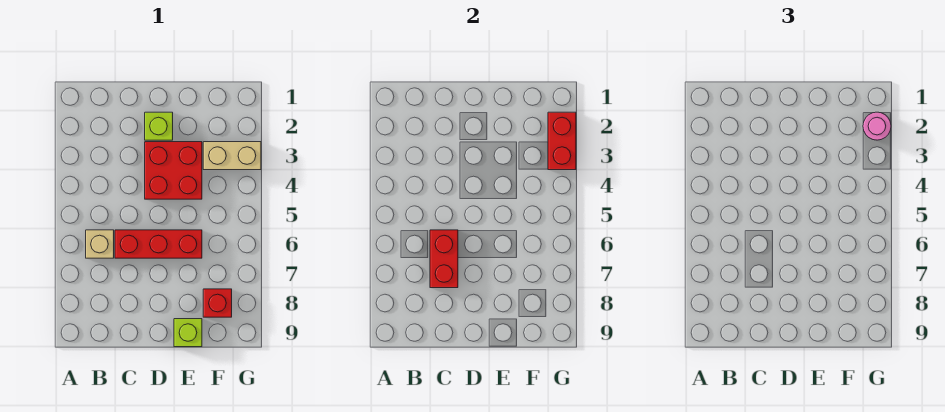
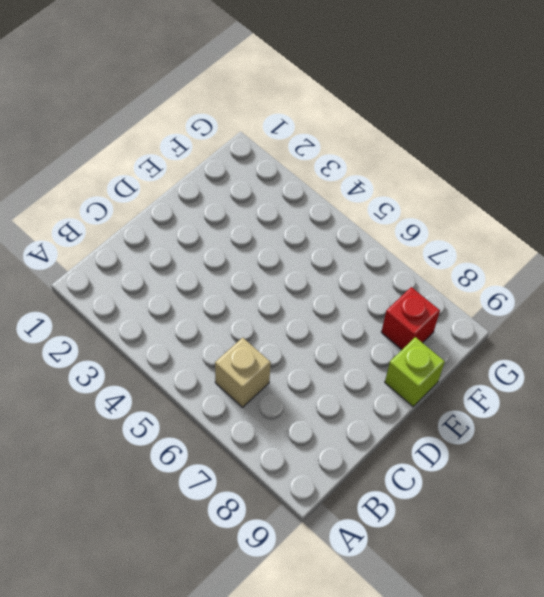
none -> red brick C6:E6 level 1
none -> lime brick D2 level 1

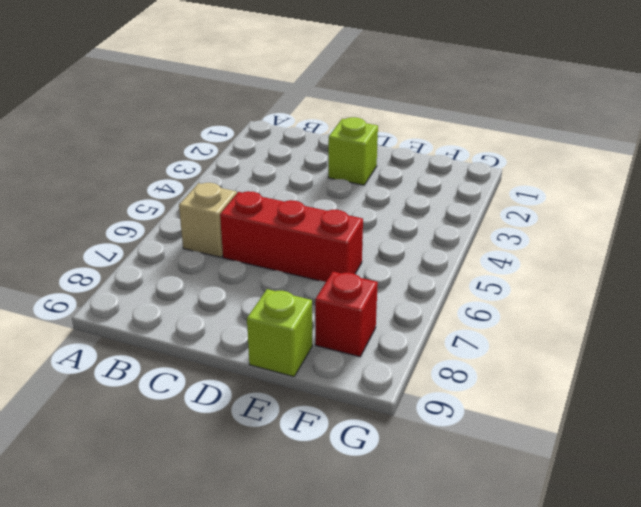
none -> red brick D3:E4 level 1
none -> tan brick F3:G3 level 1

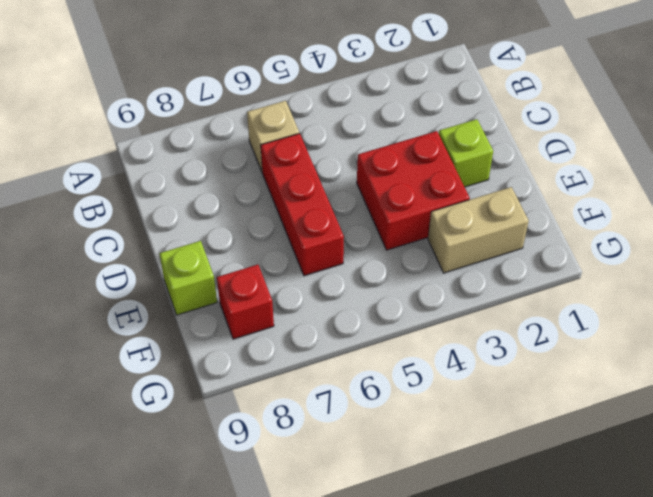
tan brick F2:F3 level 1 -> tan brick F3:G3 level 1
none -> red brick C6:C7 level 2
none -> red brick G2:G3 level 2

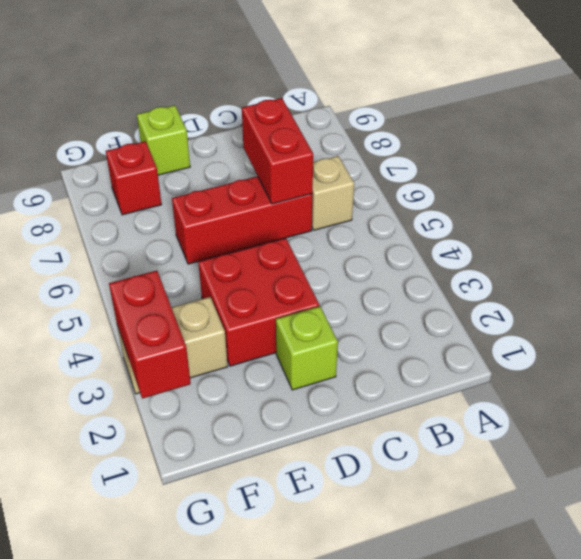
none -> pink round brick G2 level 3

